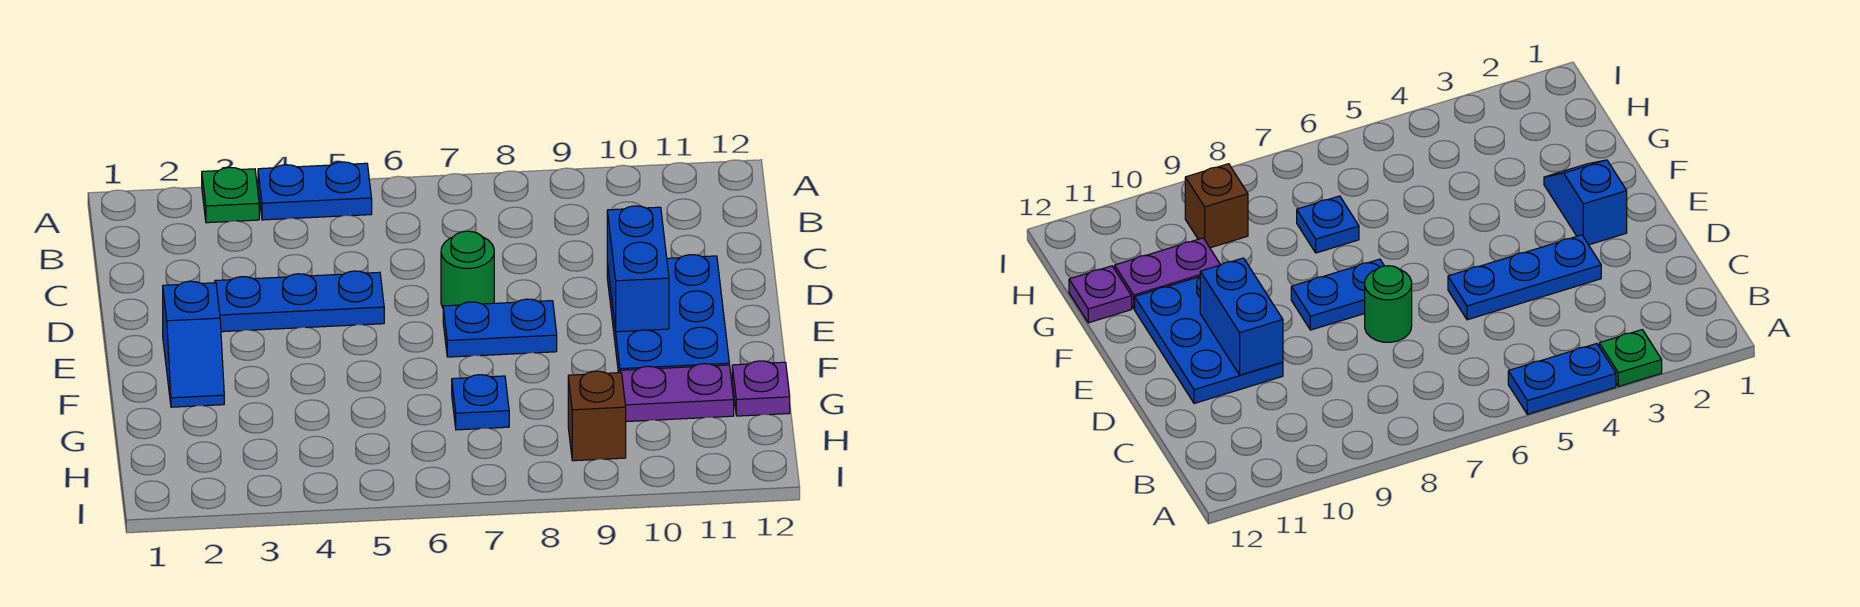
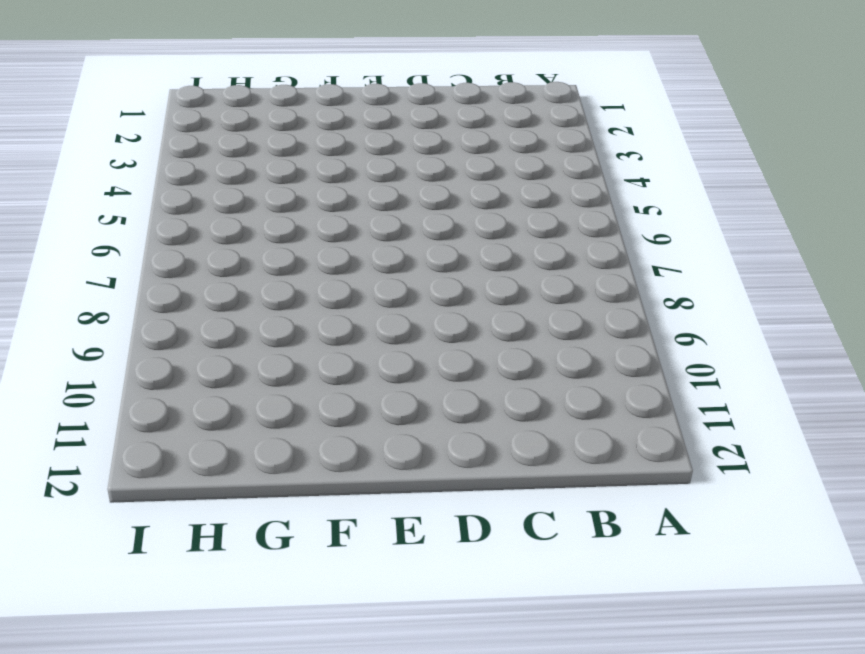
none -> green plate A3 level 1
none -> blue plate A4:A5 level 1
none -> blue plate D3:D5 level 1

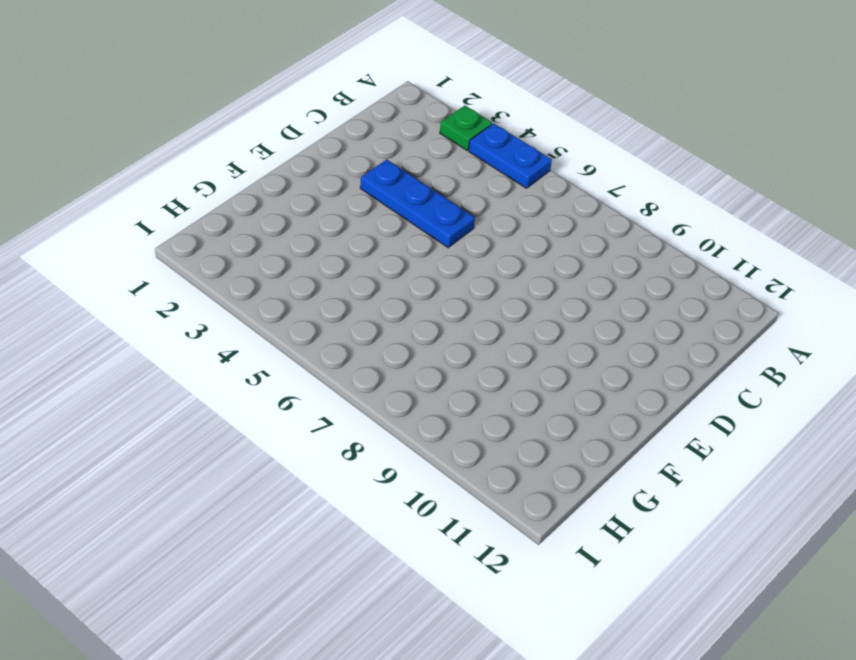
none -> green round brick D7 level 1
none -> blue plate D10:F11 level 1
none -> blue slope E2:F2 level 1 top E

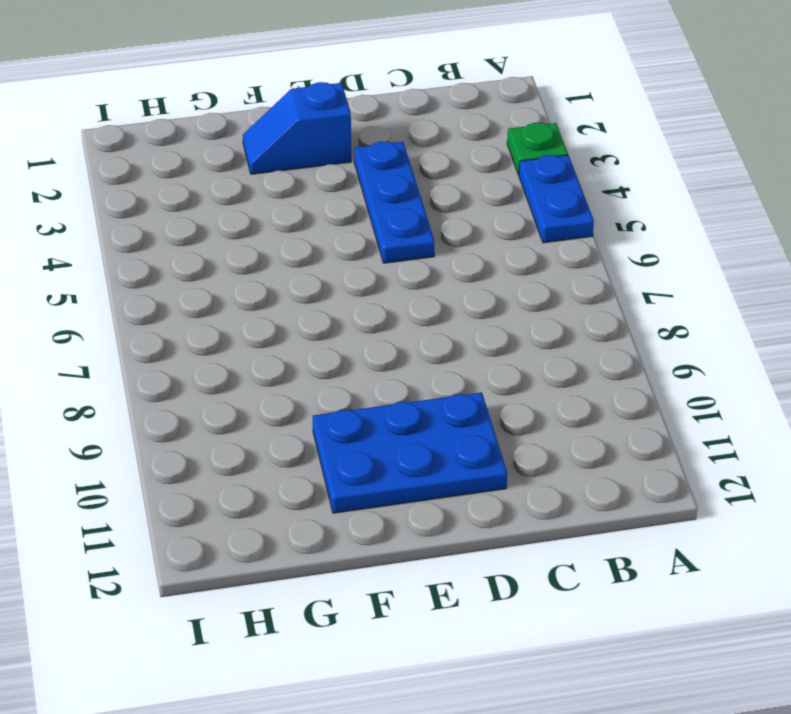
none -> green round brick D7 level 1
none -> blue plate E7:E8 level 1
none -> blue plate G7 level 1

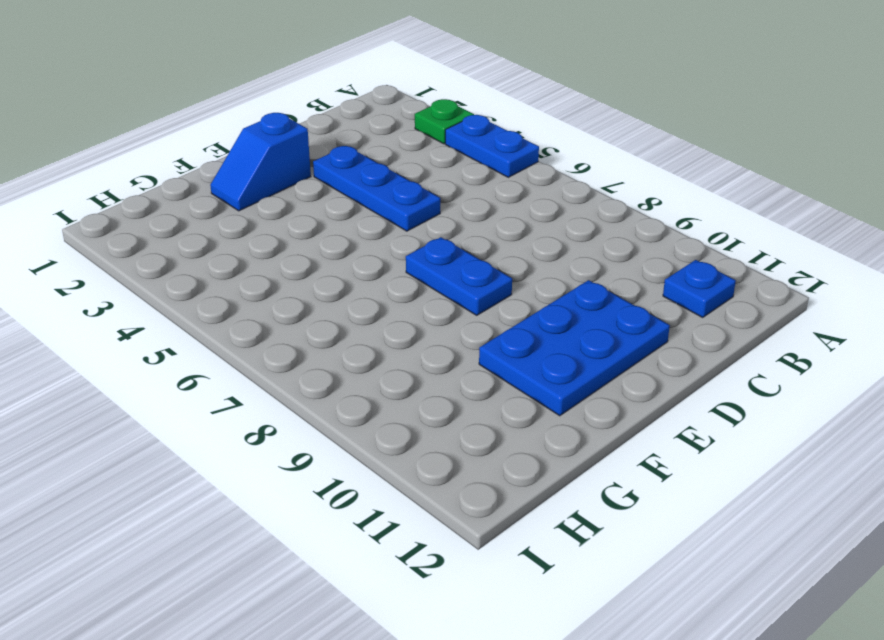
blue plate B11 level 1 -> blue plate G7 level 1
none -> green round brick D7 level 1
none -> purple plate G10:G11 level 1
none -> purple plate G12 level 1

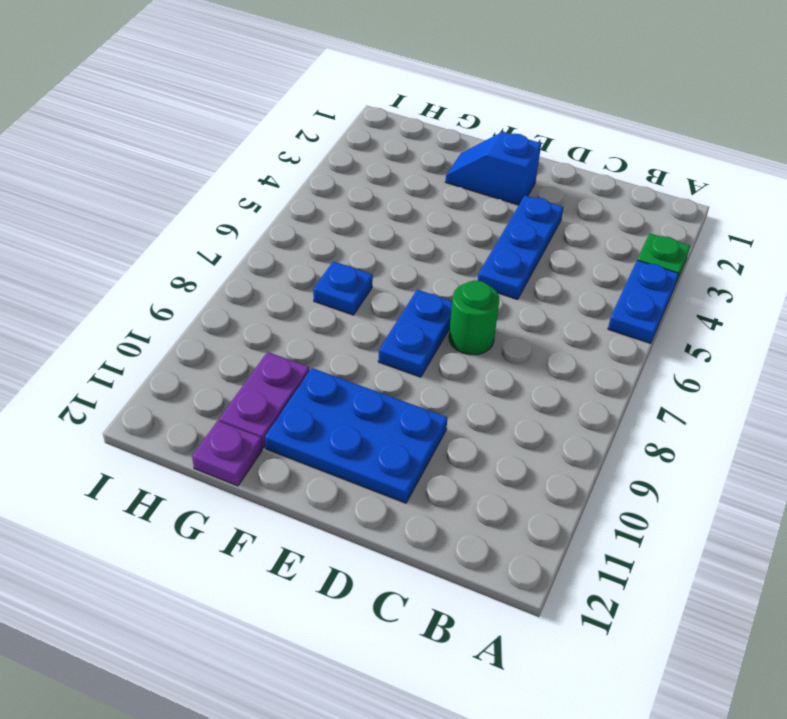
none -> brown brick H9 level 1
none -> blue brick D10:E10 level 2

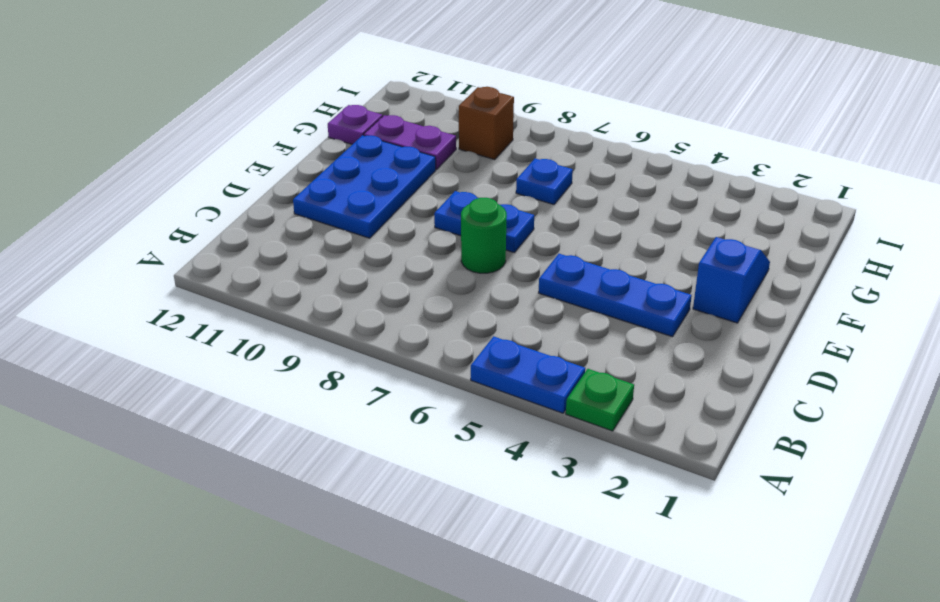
none -> blue brick D10:E10 level 2

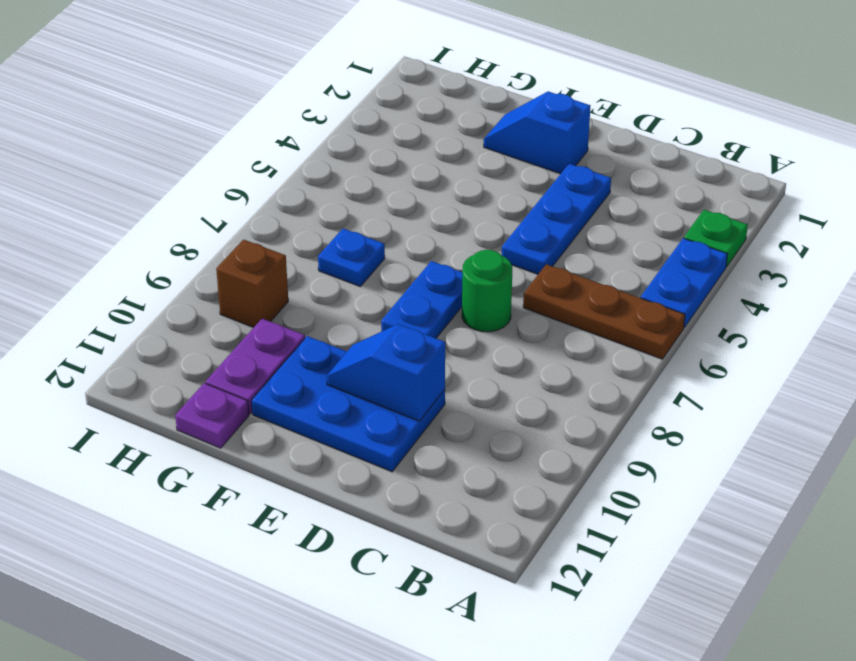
brown plate A6:C6 level 1 -> none
blue slope D10:E10 level 2 top D -> blue brick D10:E10 level 2

